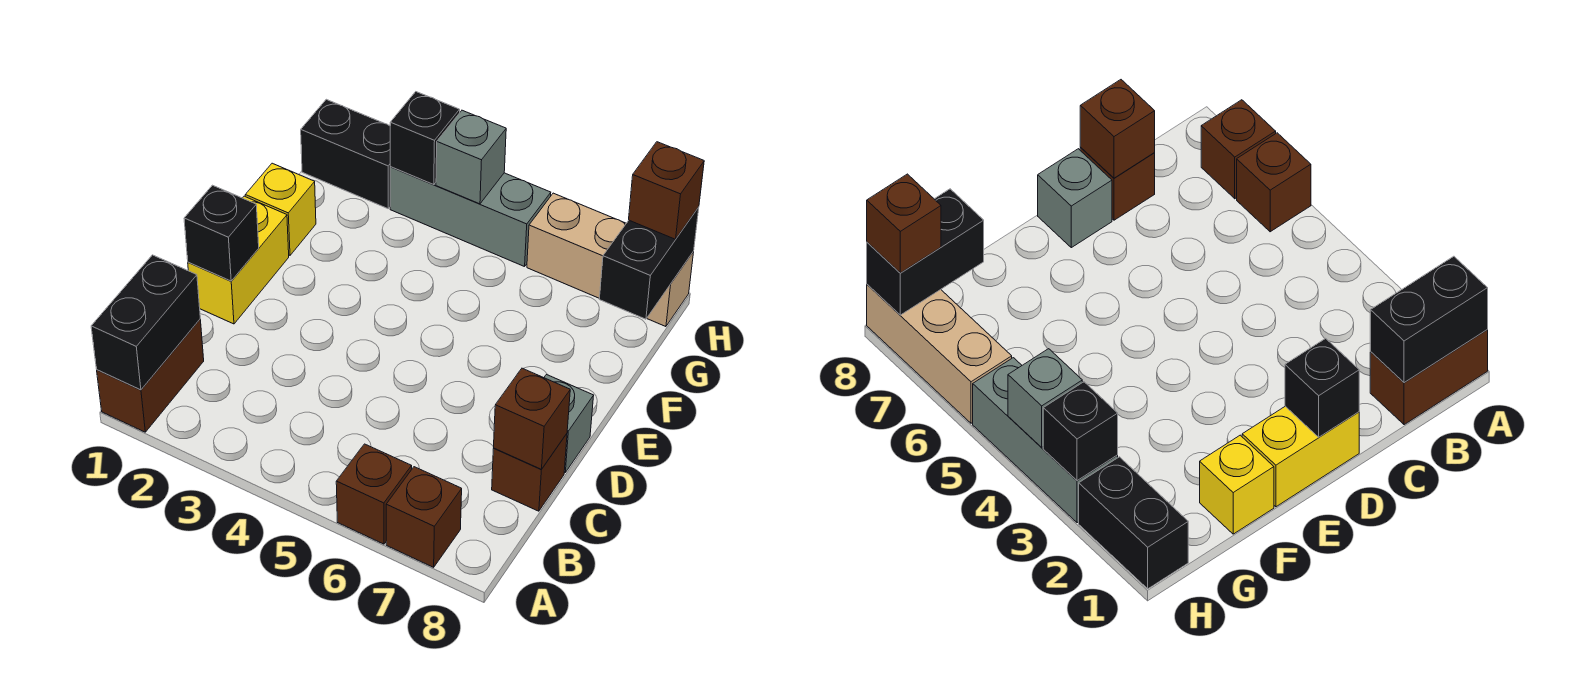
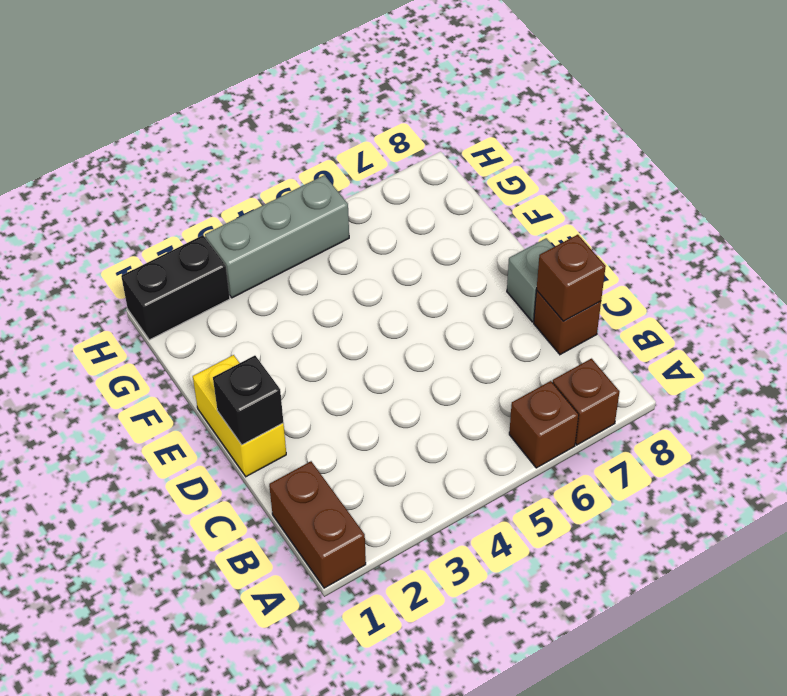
none -> yellow brick F1 level 1
none -> tan brick H6:H8 level 1
none -> black brick A1:B1 level 2

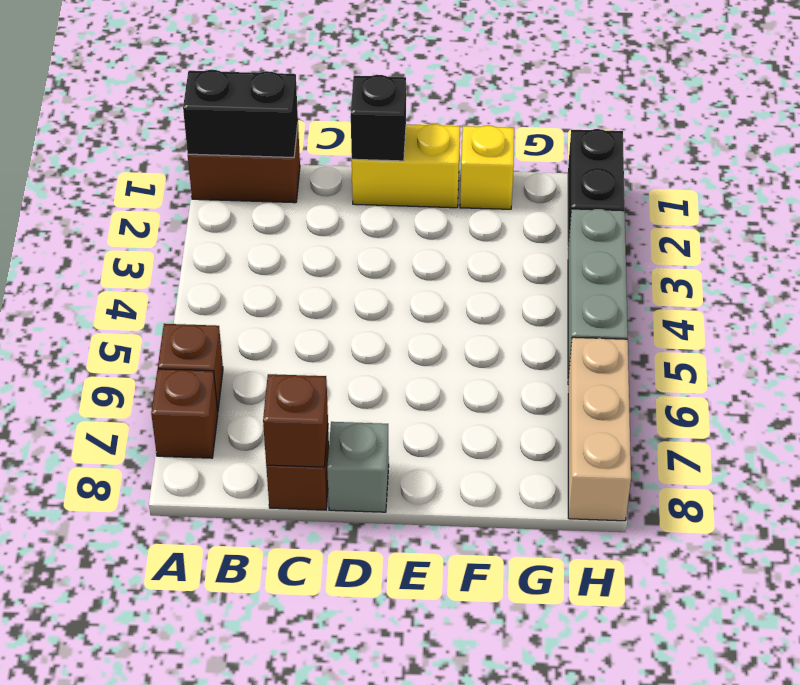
none -> black brick G8:H8 level 2
none -> black brick H3 level 2
none -> grey brick H4 level 2

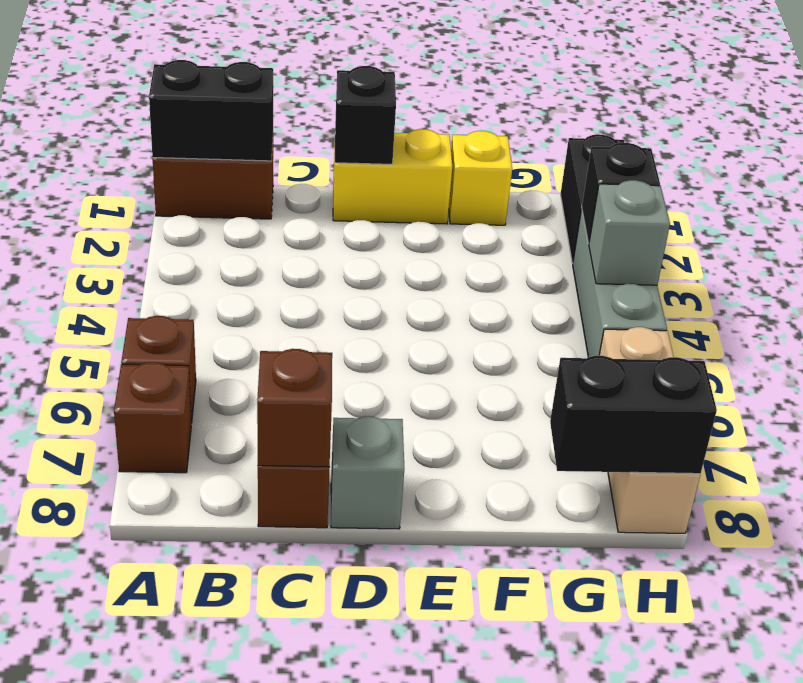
none -> brown brick H8 level 3

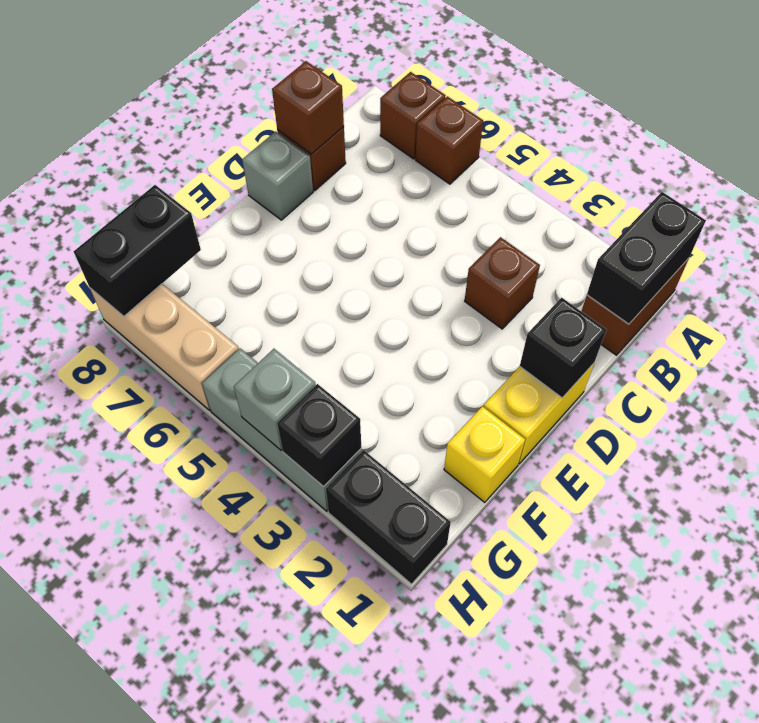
brown brick C3 level 1 -> brown brick H8 level 3

